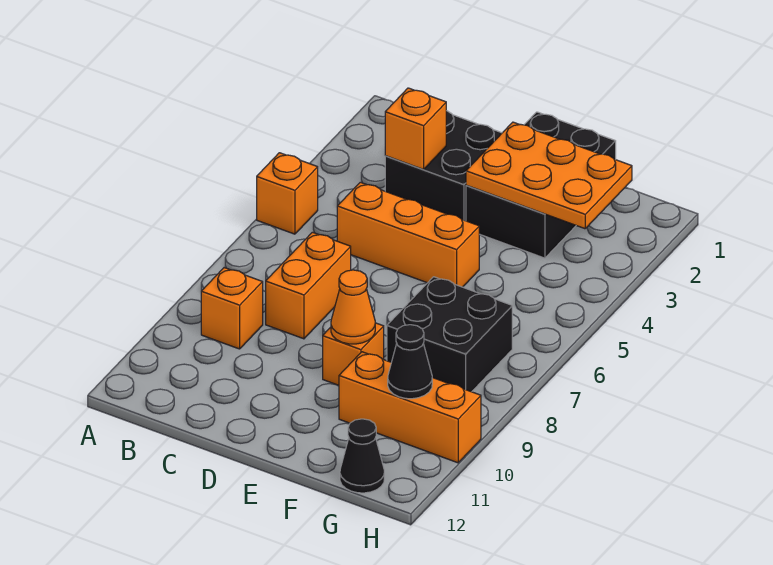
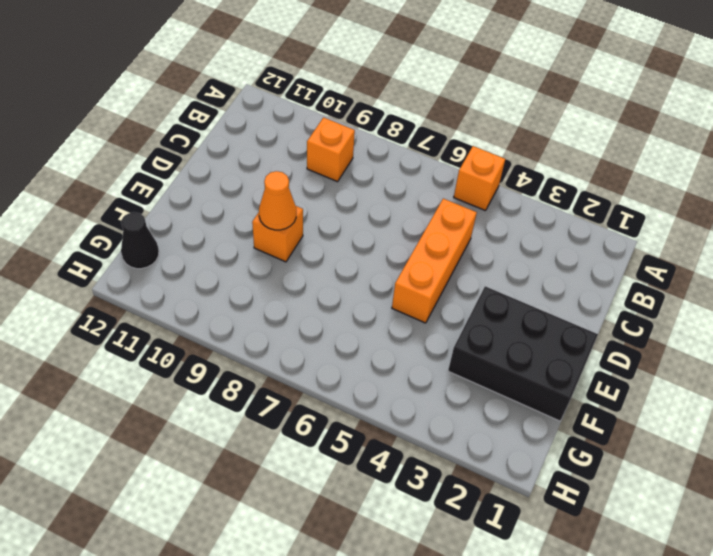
none -> black brick C2:D3 level 1
none -> orange brick C7:C8 level 1
none -> black brick F7:G8 level 1

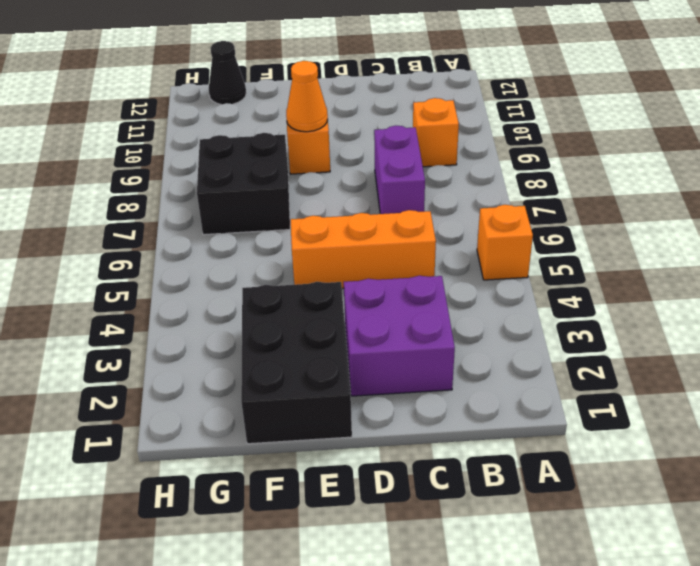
purple brick C2:D3 level 1 -> black brick C2:D3 level 1
purple brick C7:C8 level 1 -> orange brick C7:C8 level 1
none -> orange brick F10:H10 level 1
none -> orange brick C3 level 2
none -> orange plate E2:G3 level 2

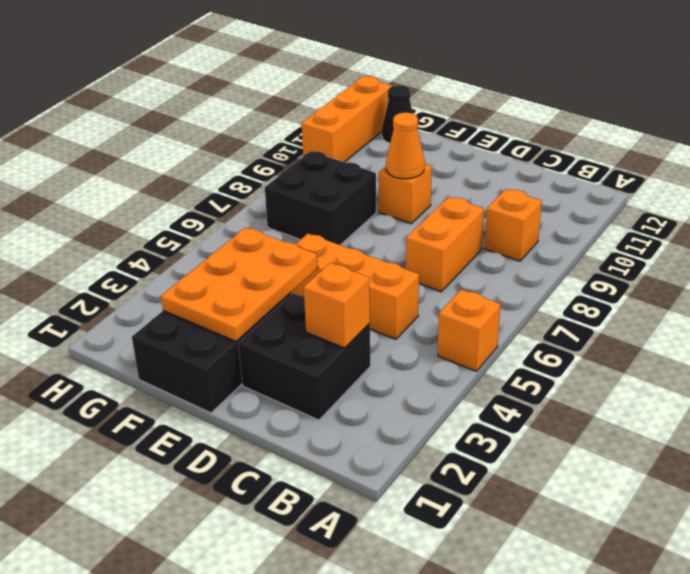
orange plate E2:F4 level 2 -> orange plate E2:G3 level 2
orange brick H10:H12 level 1 -> orange brick F10:H10 level 1
none -> black cone G10 level 2

